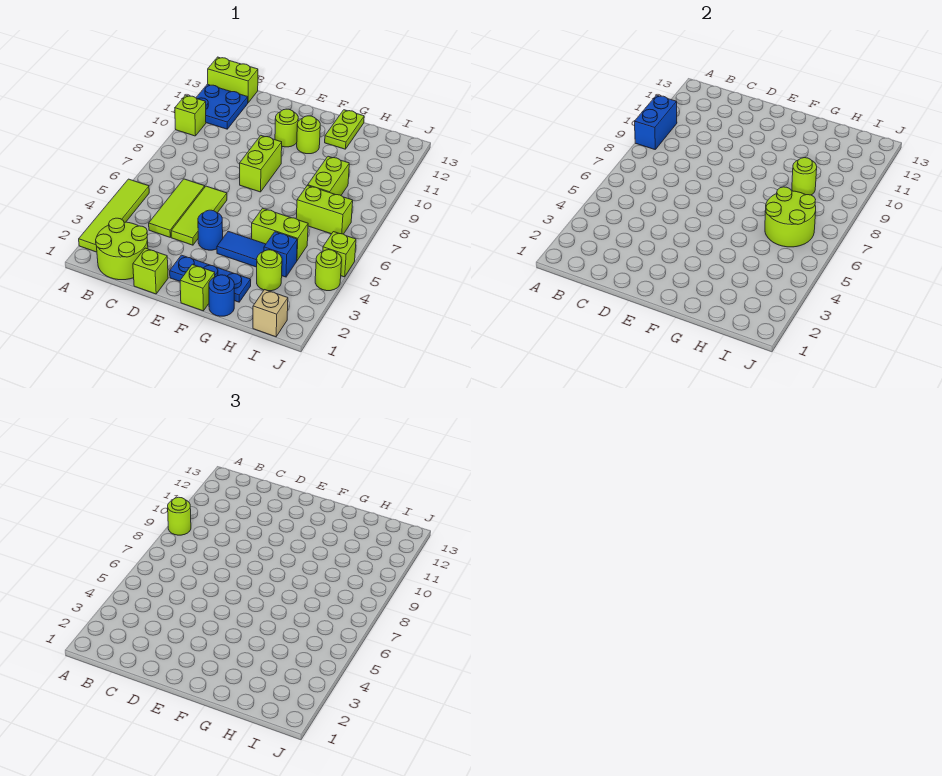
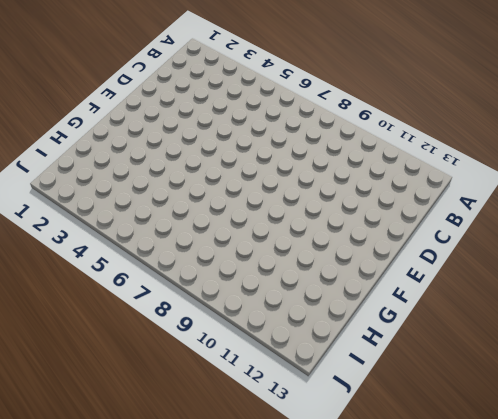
none -> lime tile A2:A5 level 1
none -> lime brick A10 level 1
none -> blue plate A11:B12 level 1

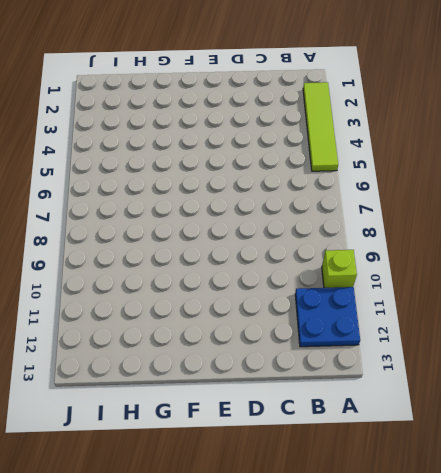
none -> lime brick A13:B13 level 1
none -> lime round brick B1:C2 level 1
none -> lime tile C4:C6 level 1

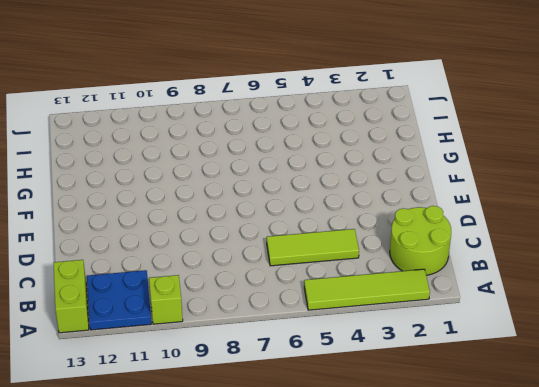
none -> lime brick D1 level 1
none -> lime tile D4:D6 level 1
none -> blue plate E2:G2 level 1

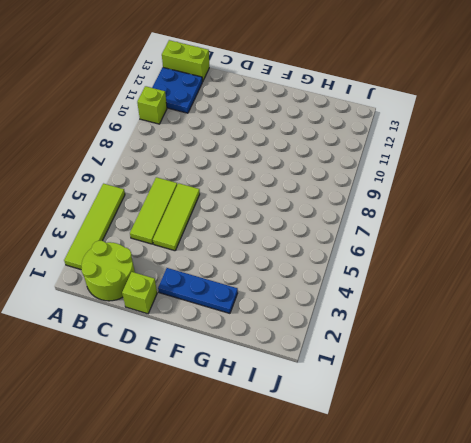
none -> blue round brick E4 level 1
none -> lime brick E8:E9 level 1
none -> lime round brick E11 level 1

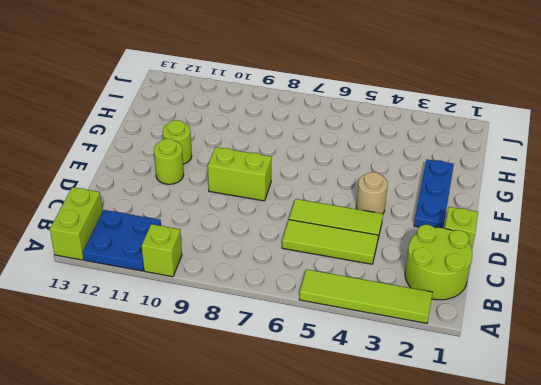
tan round brick E4 level 1 -> blue round brick E4 level 1
none -> lime brick F1 level 1
none -> blue tile F4:G4 level 1
none -> blue round brick G1 level 1

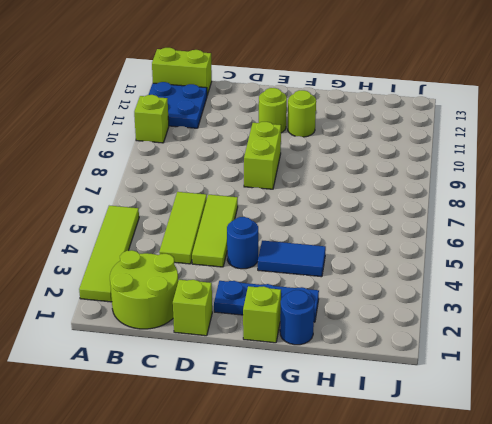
none -> lime brick G5:H5 level 1
none -> lime plate G12:G13 level 1
none -> lime round brick H3 level 1

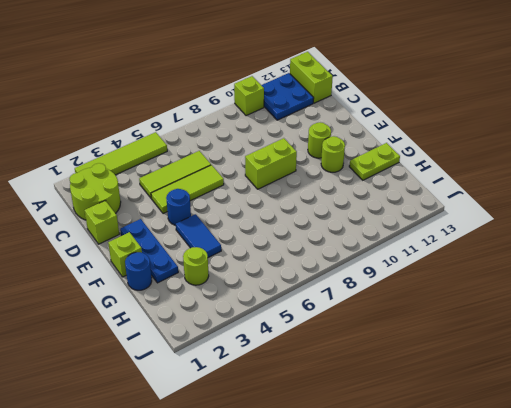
none -> lime brick G5:H5 level 1
none -> blue brick H4 level 1
none -> lime brick H7:I7 level 1

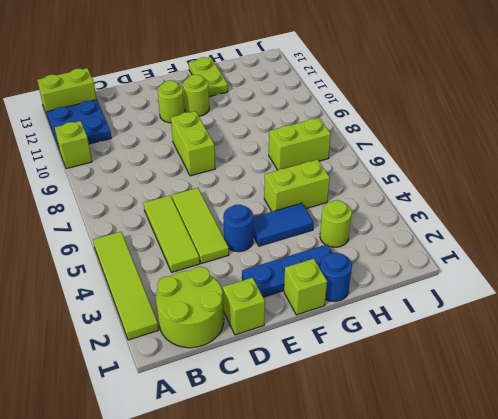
none -> blue brick H4 level 1
none -> lime brick H8:H9 level 1
none -> tan brick I1 level 1

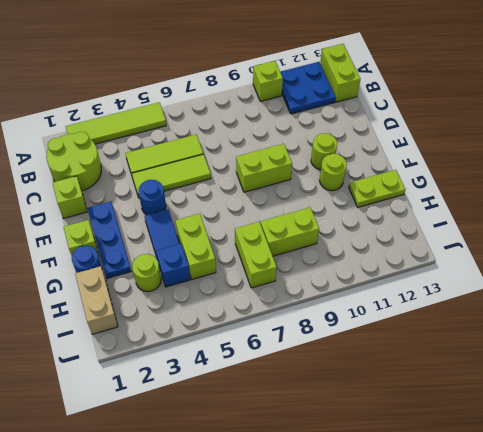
tan brick H1:I1 level 1 -> tan brick I1 level 1
none -> lime round brick J4 level 1
none -> lime brick J5 level 1
none -> blue brick A9:A10 level 2

